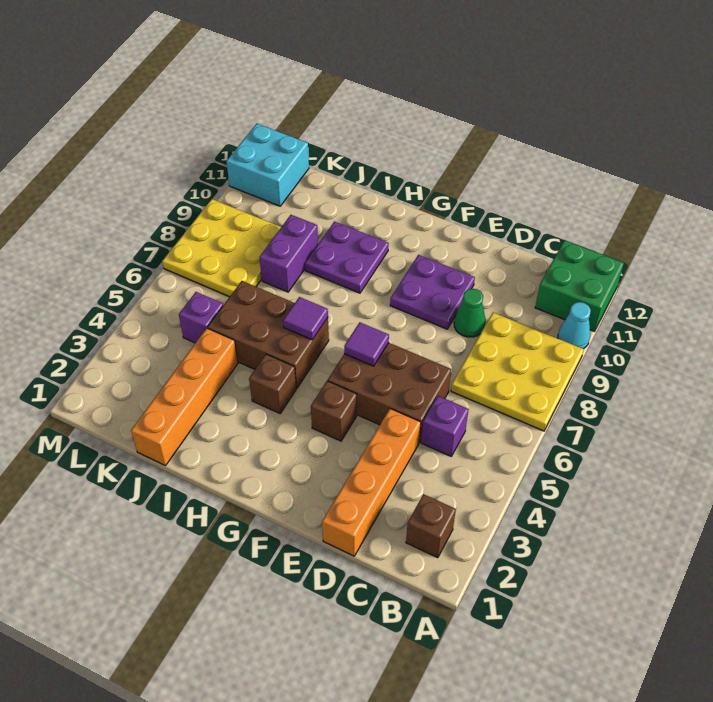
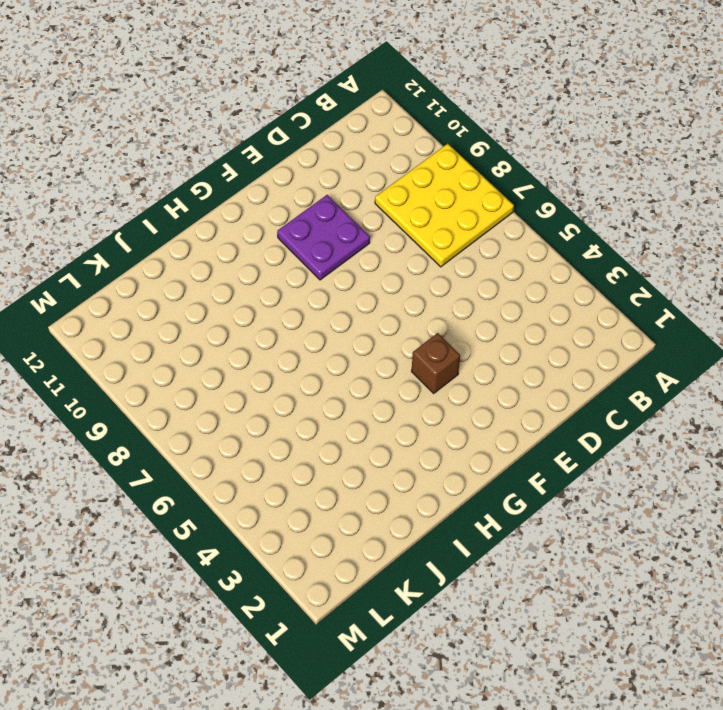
none -> cyan cone A10 level 1
none -> green brick A11:B12 level 1
none -> brown brick B2 level 1

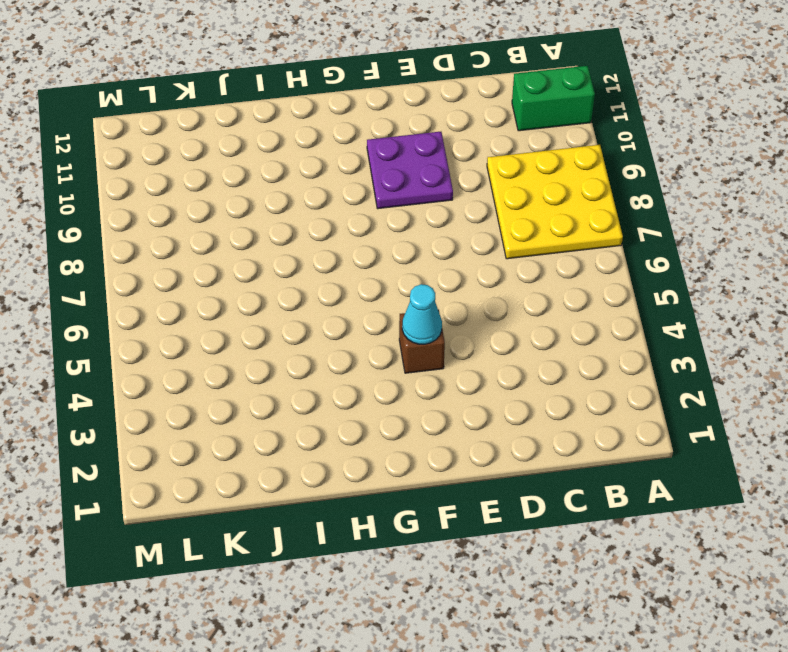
green brick A11:B11 level 1 -> green brick A11:B12 level 1
cyan cone F4 level 2 -> cyan cone A10 level 1
none -> brown brick B2 level 1
none -> purple brick C5 level 1
none -> orange brick D1:D4 level 1

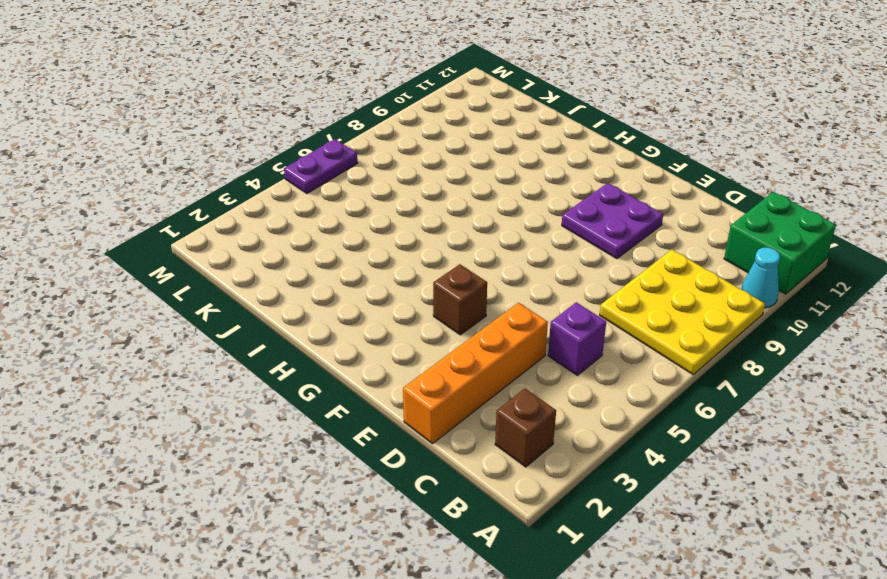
purple plate M5:M6 level 1 -> none
none -> brown brick D5:F6 level 1
none -> green cone D9 level 1
none -> brown brick H4 level 1

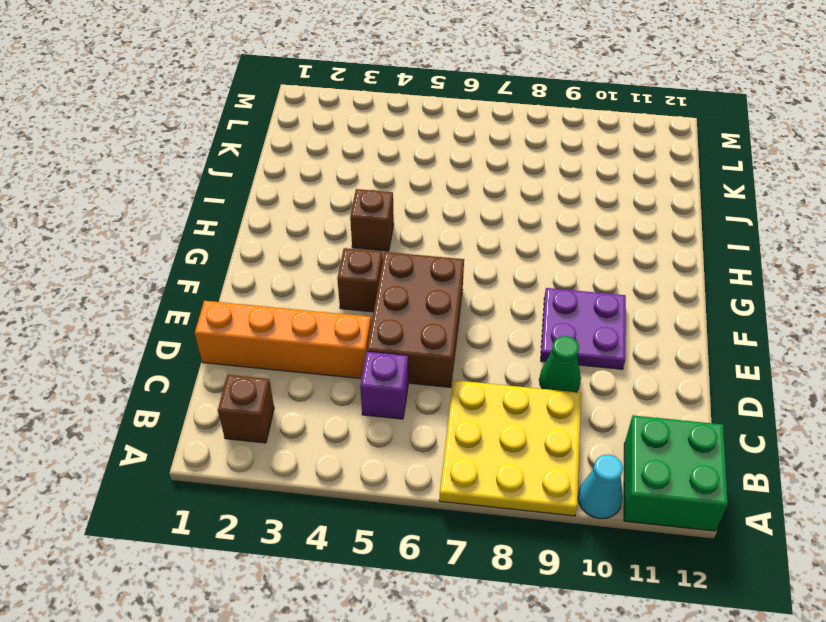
none -> brown brick H5:J6 level 1
none -> purple plate H9:I10 level 1
none -> orange brick J1:J4 level 1

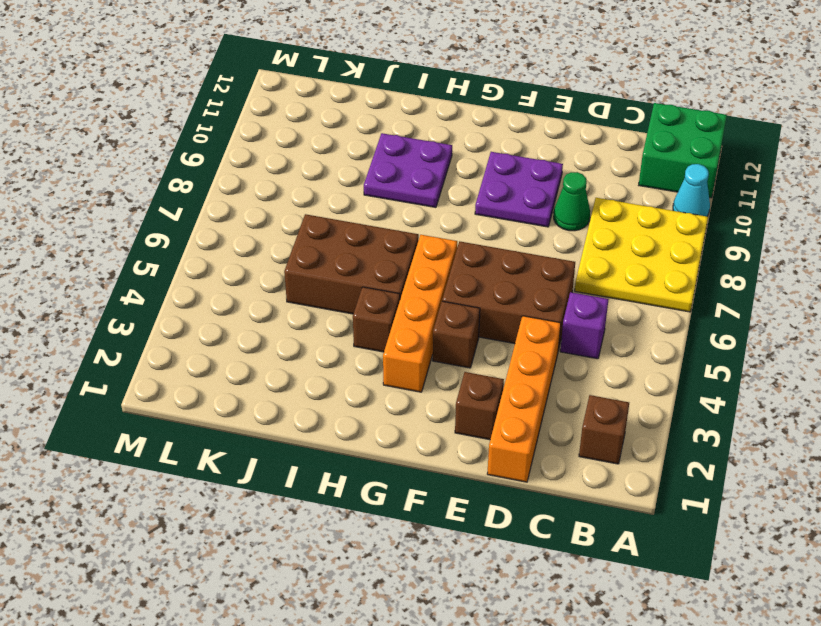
brown brick E2 level 1 -> none
orange brick G3:G6 level 1 -> orange brick J1:J4 level 1
none -> purple brick J8:J9 level 1
none -> purple brick K5 level 1
none -> yellow plate K7:M9 level 1

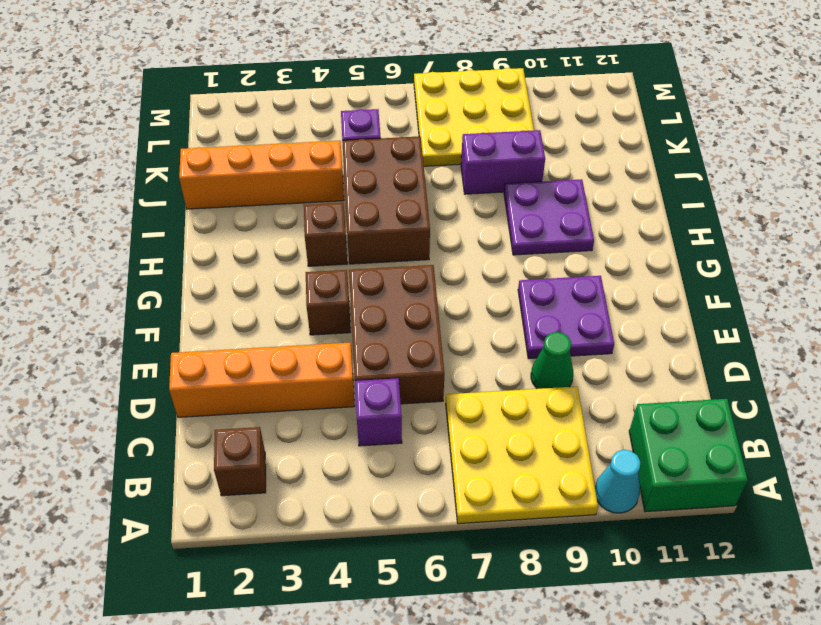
none -> cyan brick L11:M12 level 1
none -> purple tile F6 level 2
none -> purple tile H6 level 2

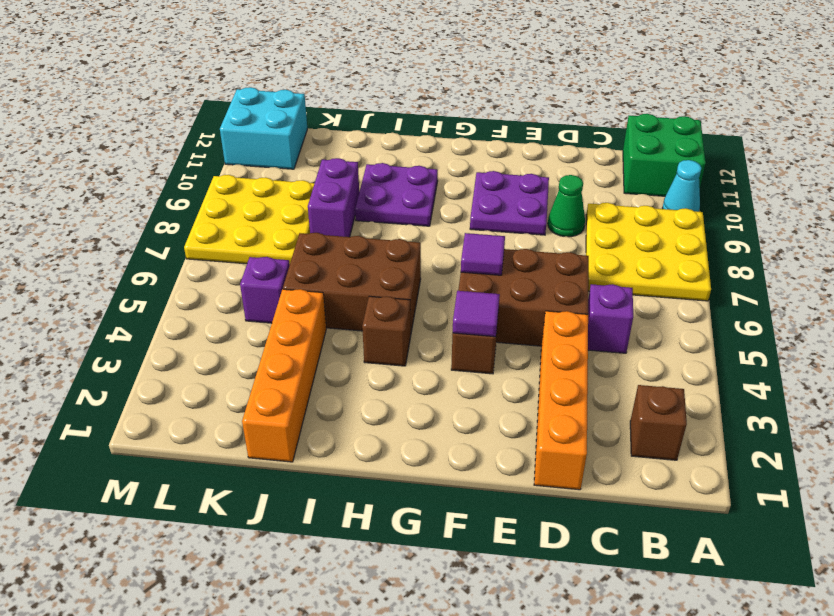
purple tile F4 level 2 -> purple tile H6 level 2

